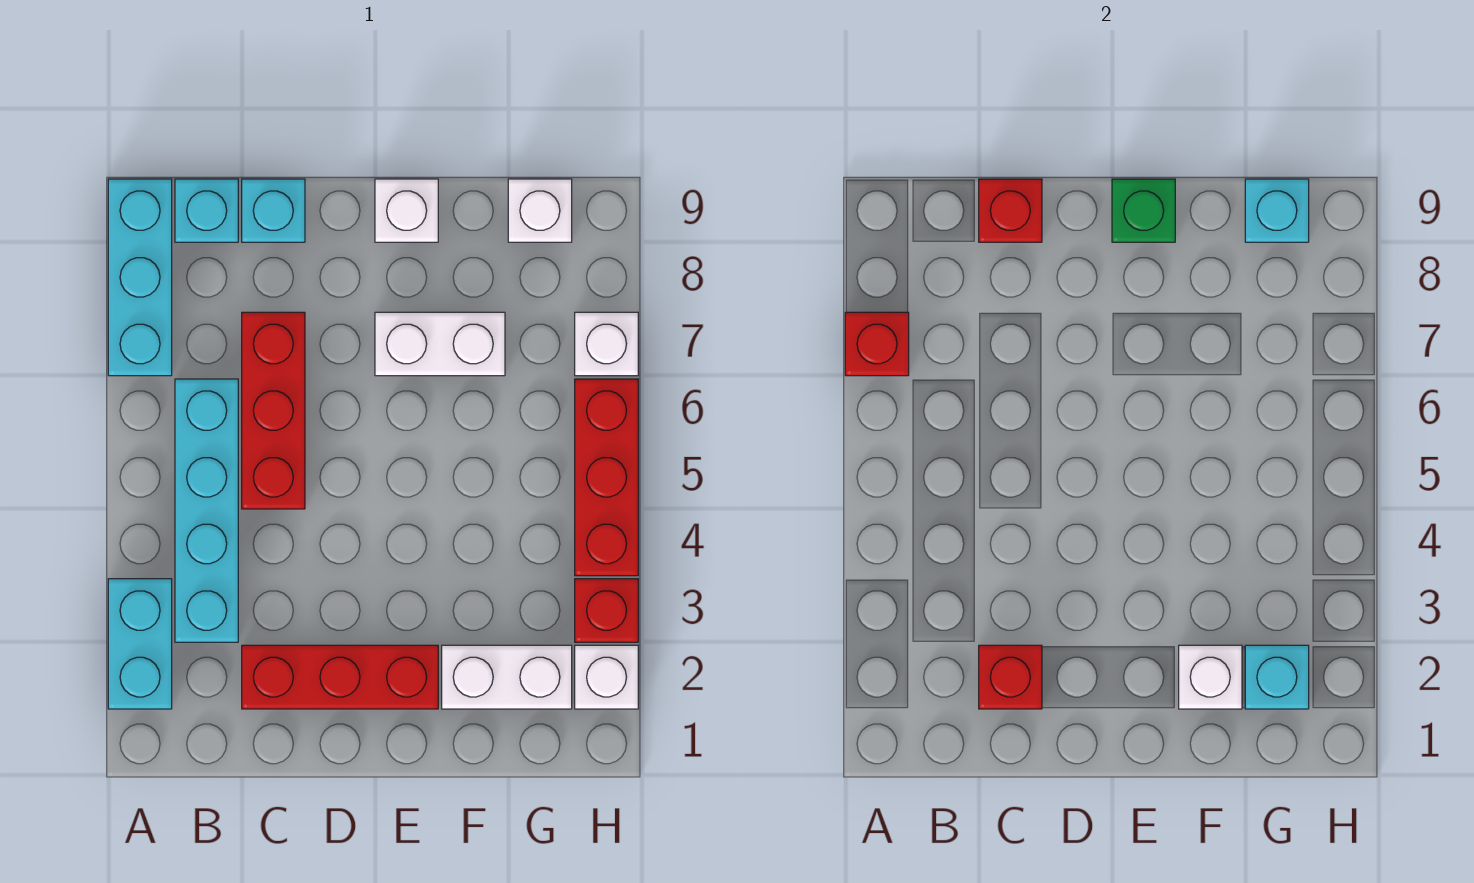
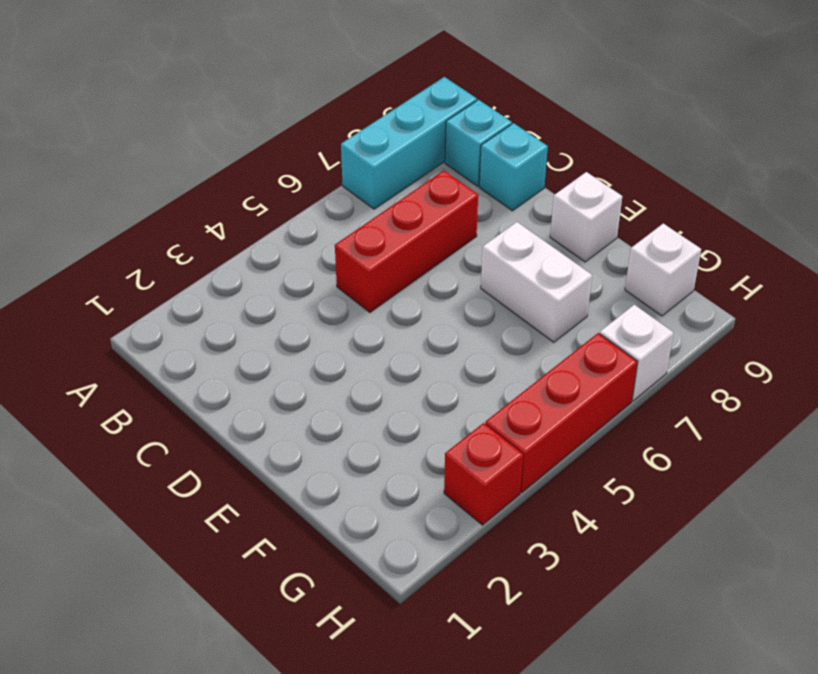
none -> cyan brick A2:A3 level 1
none -> cyan brick B3:B6 level 1
none -> red brick C2:E2 level 1

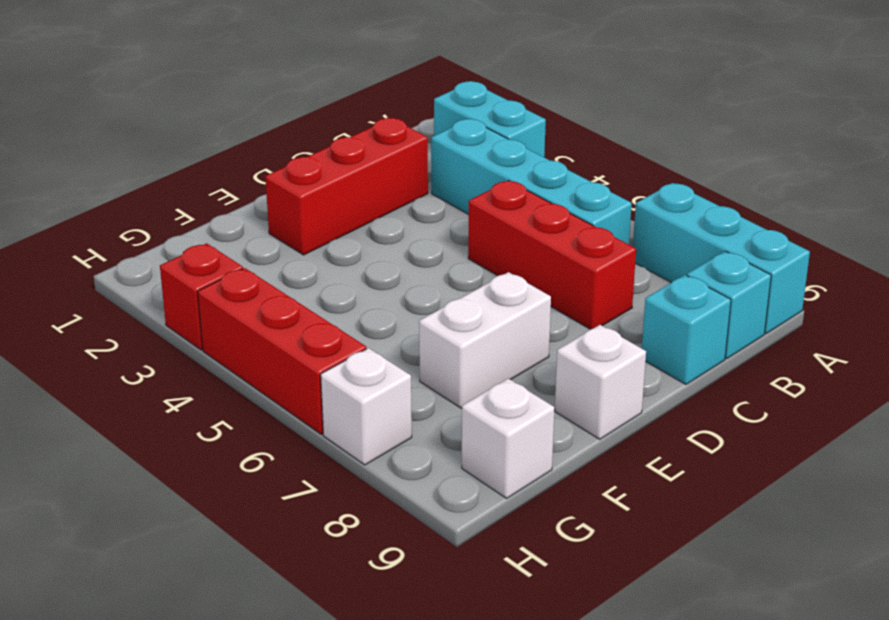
none -> white brick F2:G2 level 1
none -> white brick H2 level 1
none -> red brick A7 level 2

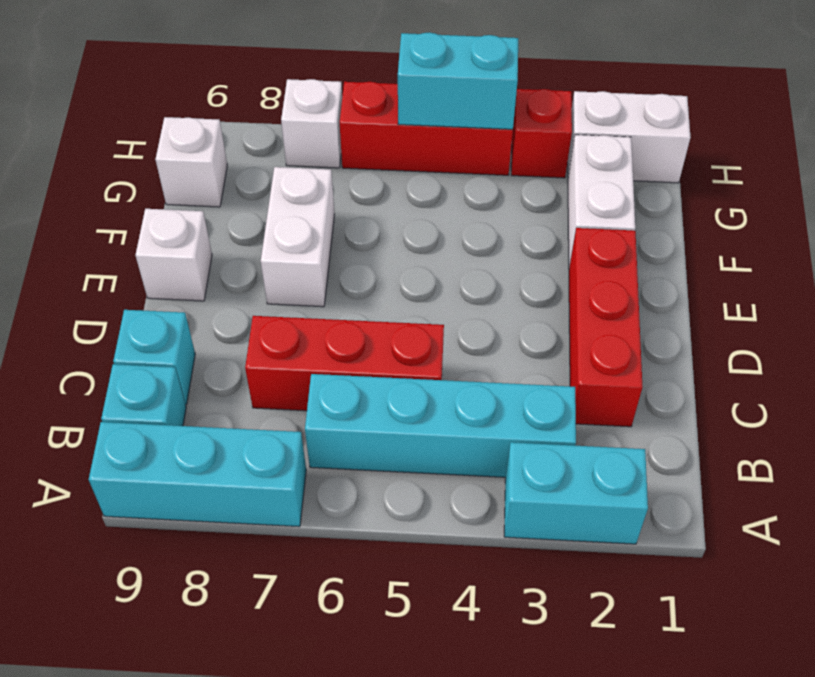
white brick H1:H2 level 1 -> white brick H2 level 1
cyan brick H4:H5 level 2 -> none
none -> red brick A7 level 2
none -> red brick C2 level 2
none -> red brick C9 level 2

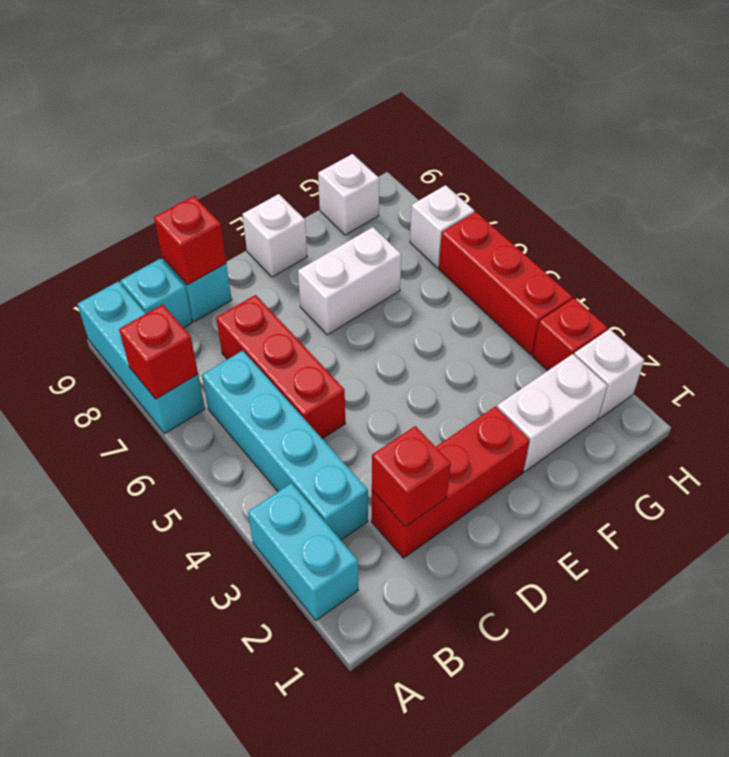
none -> green brick E9 level 2
none -> white brick F2 level 2
none -> cyan brick G2 level 2

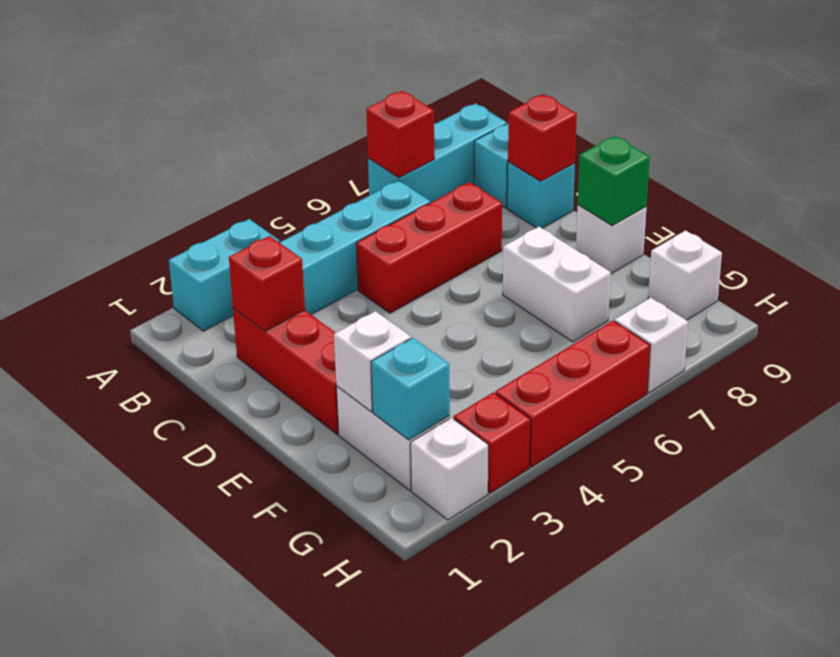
none -> cyan brick G9 level 2

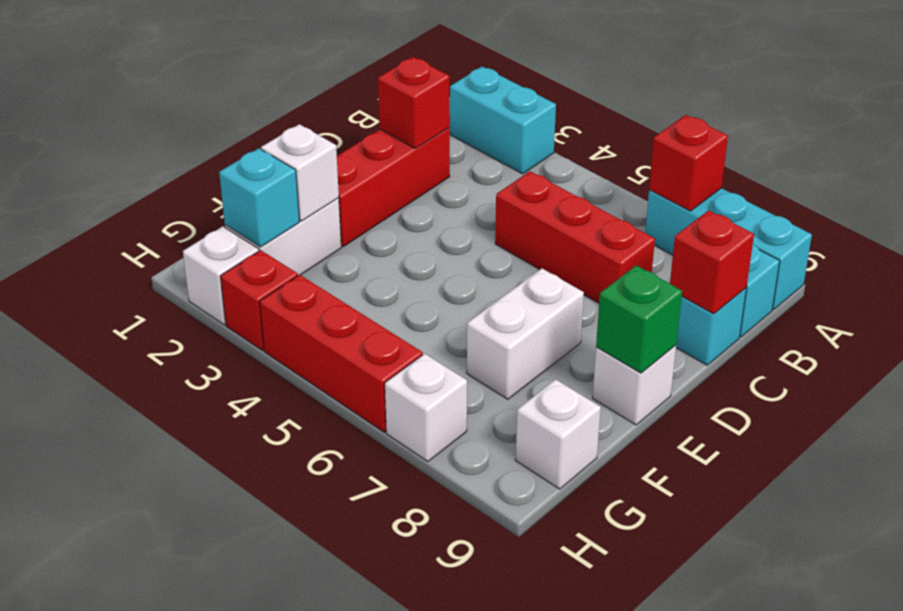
none -> cyan brick B3:B6 level 1
none -> cyan brick G9 level 2

